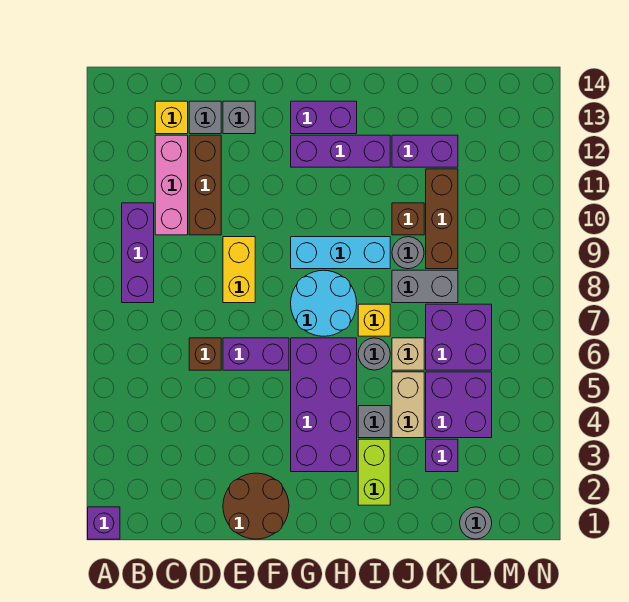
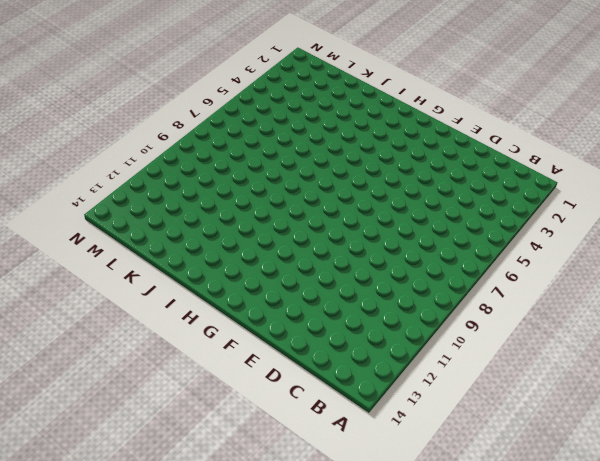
none -> purple brick A1 level 1
none -> purple brick B8:B10 level 1
none -> pink brick C10:C12 level 1
none -> yellow brick C13 level 1

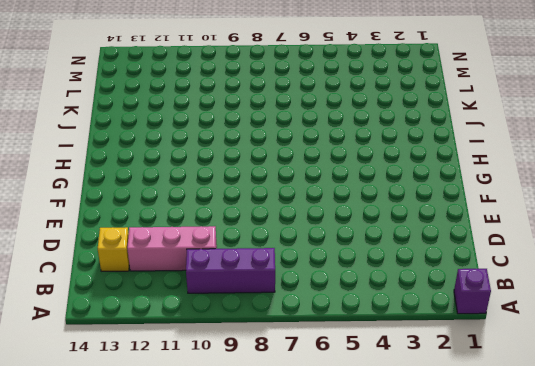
none -> brown brick D6 level 1
none -> brown brick D10:D12 level 1
none -> grey brick D13 level 1
none -> brown round brick E1:F2 level 1

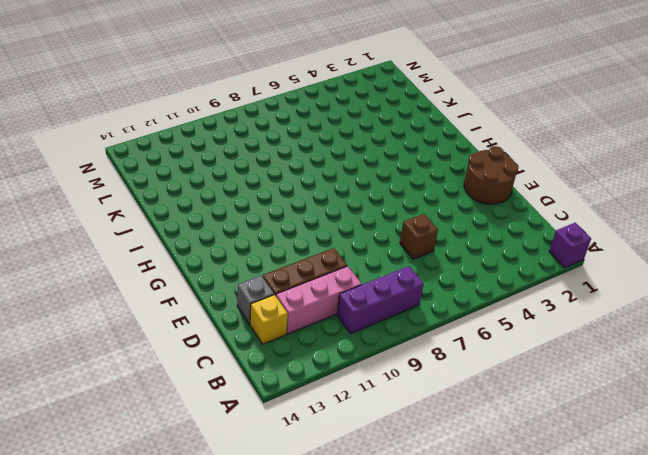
none -> purple brick E6:F6 level 1
none -> yellow brick E8:E9 level 1
none -> grey brick E13 level 1
none -> purple brick G3:H6 level 1

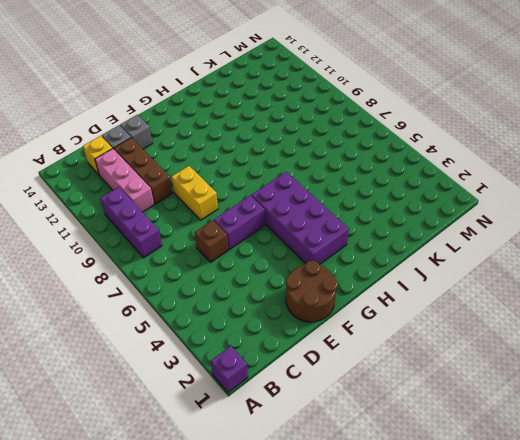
none -> cyan round brick G7:H8 level 1
none -> cyan brick G9:I9 level 1
none -> purple brick G12:I12 level 1
none -> purple brick G13:H13 level 1

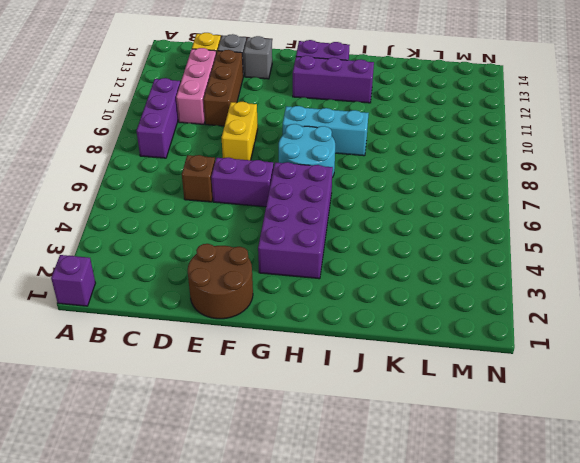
none -> lime brick I2:I3 level 1
none -> grey brick I4 level 1
none -> grey round brick I6 level 1
none -> yellow brick I7 level 1

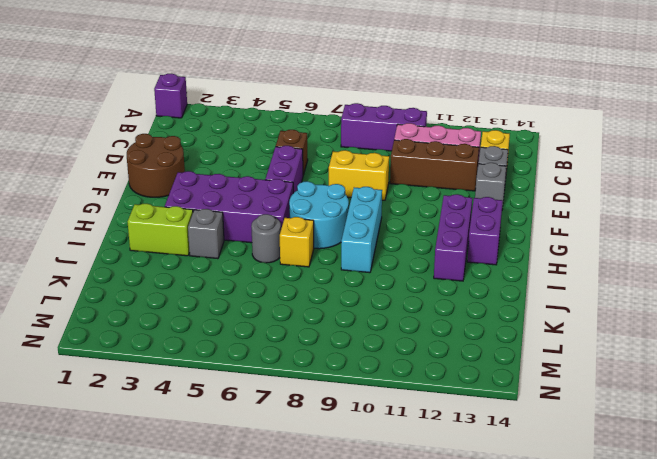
none -> tan brick J4:J5 level 1
none -> tan brick J6 level 1
none -> grey brick J8:K8 level 1
none -> grey round brick J9 level 1

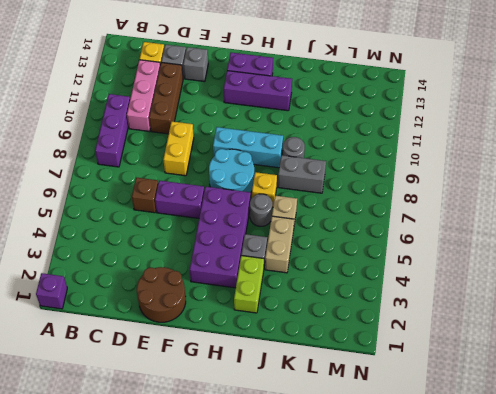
none -> brown brick J10 level 1
none -> purple brick J12:K12 level 1
none -> purple brick K3 level 1
none -> purple brick K4:L5 level 1

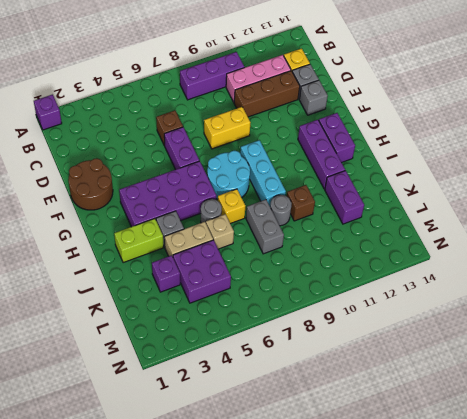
none -> purple brick K6:L7 level 1
none -> brown brick K9:K11 level 1
none -> grey round brick L1 level 1

